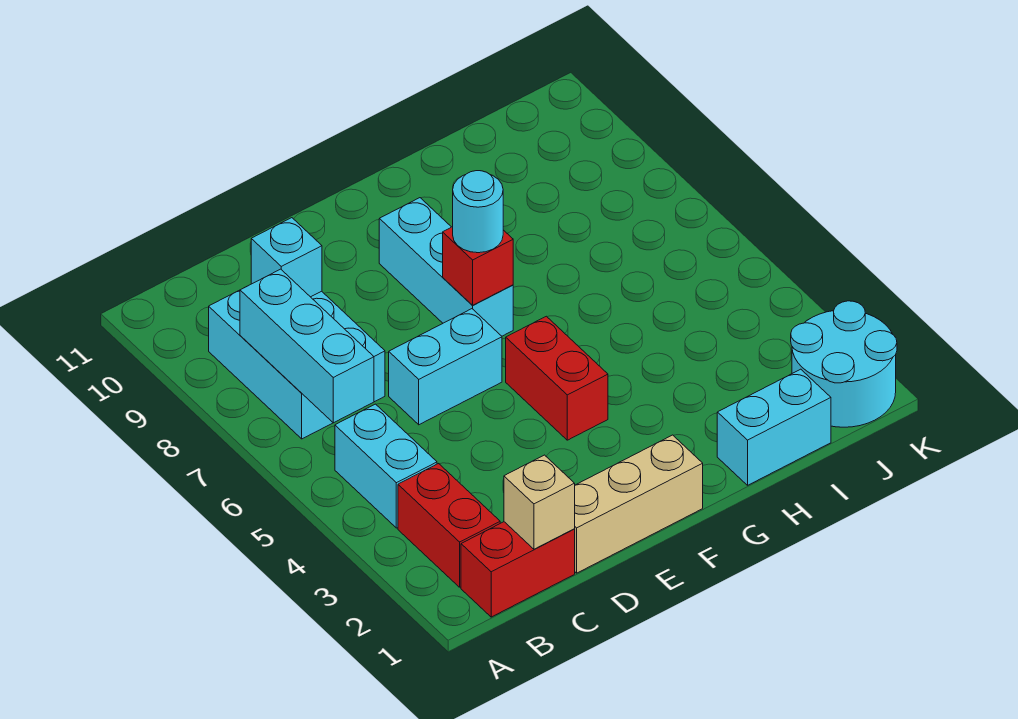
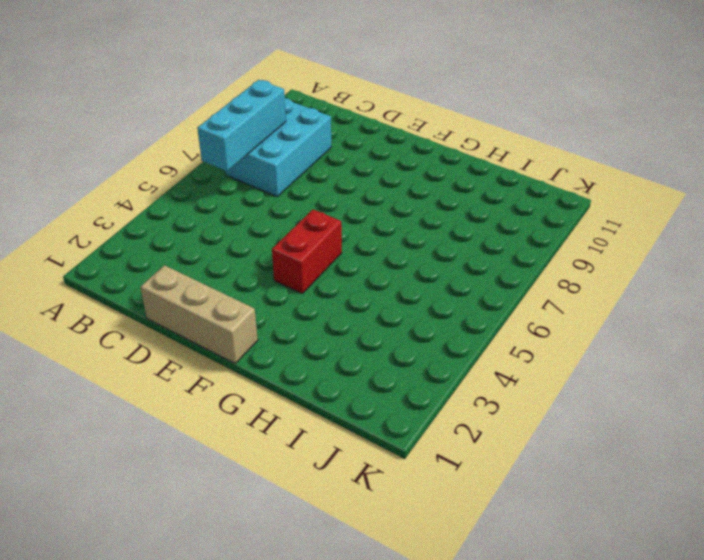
none -> red brick B1:C1 level 1
none -> red brick B2:B3 level 1
none -> cyan brick B4:B5 level 1

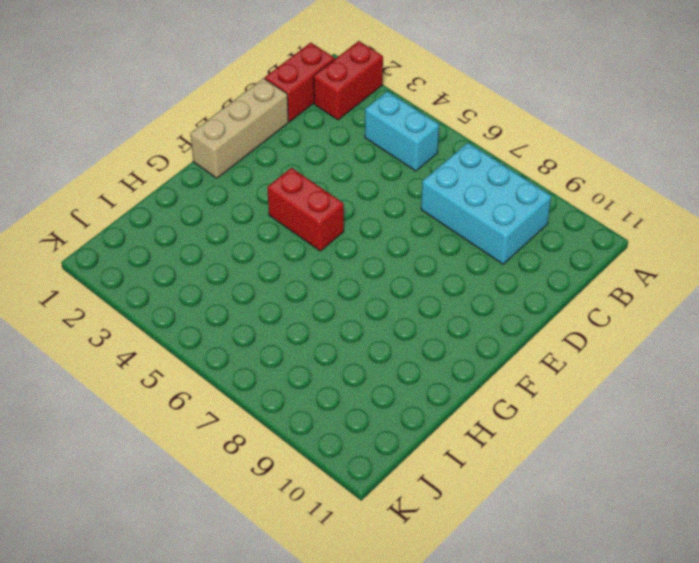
red brick A2:B2 level 1 -> red brick B2:B3 level 1
none -> cyan brick D6:E6 level 1
none -> cyan brick F7:F9 level 1
none -> cyan brick H1:I1 level 1

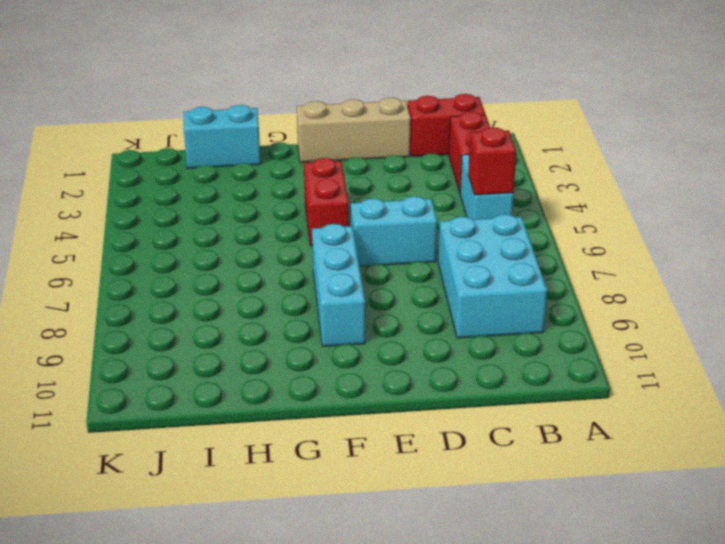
red brick B5 level 2 -> red brick F7 level 2
none -> cyan round brick J1:K2 level 1
none -> cyan brick B6:B8 level 2
none -> tan brick C1 level 2

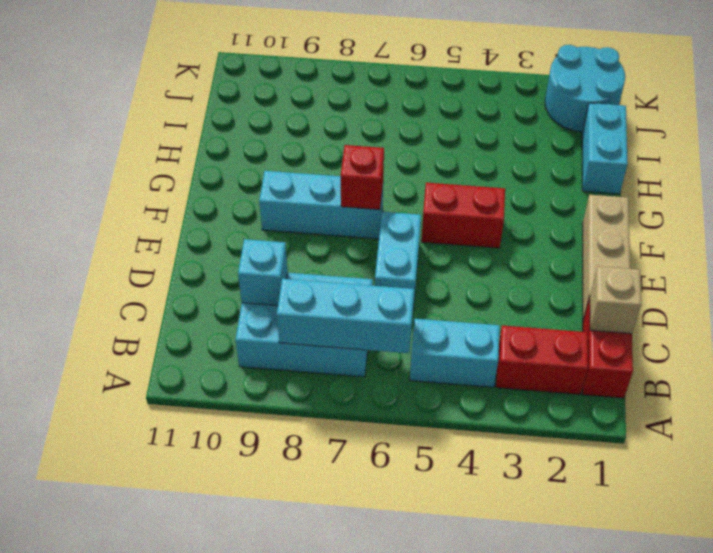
none -> cyan round brick F7 level 3

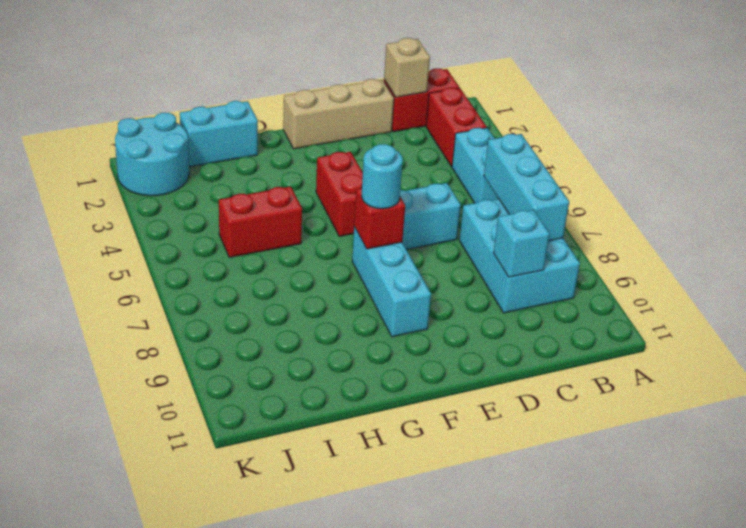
red brick H5:I5 level 1 -> none

